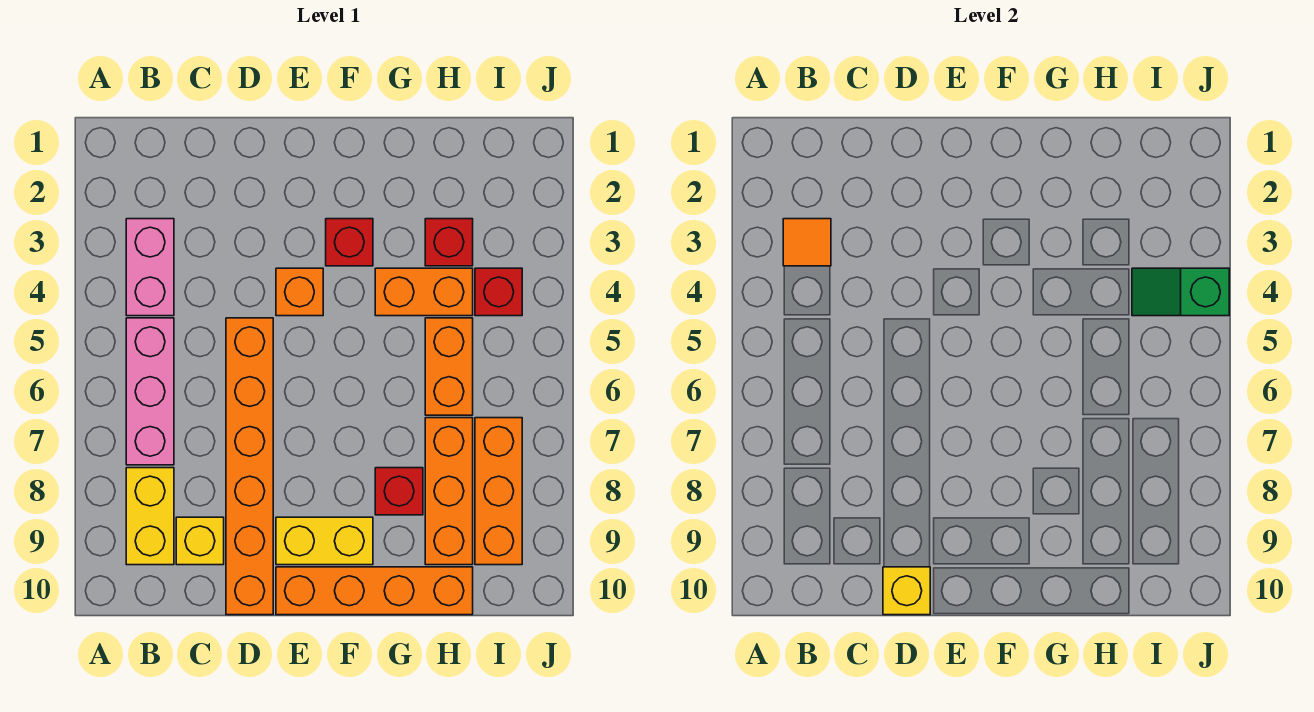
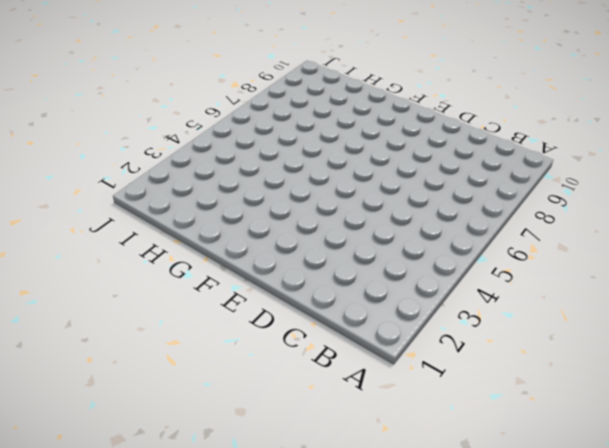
none -> pink brick B3:B4 level 1
none -> pink brick B5:B7 level 1
none -> yellow brick B8:B9 level 1

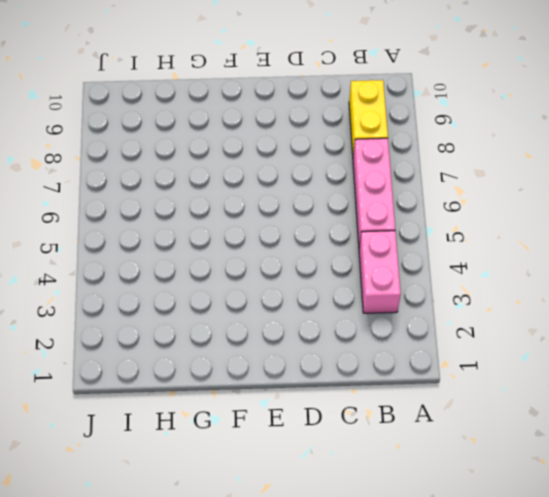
none -> yellow brick C9 level 1
none -> orange brick D5:D10 level 1
none -> orange brick E4 level 1

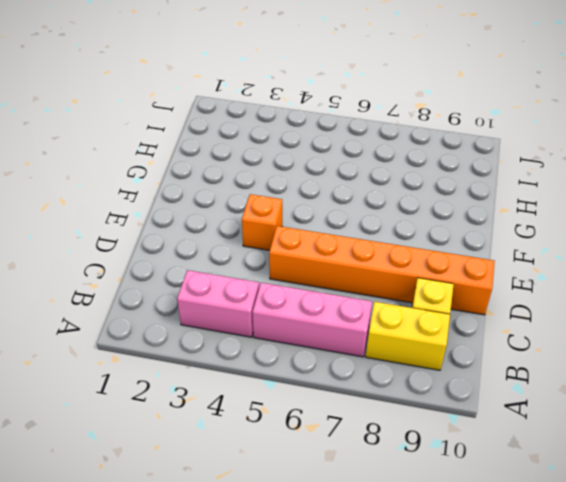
none -> yellow brick E9:F9 level 1
none -> orange brick E10:H10 level 1
none -> red brick F3 level 1

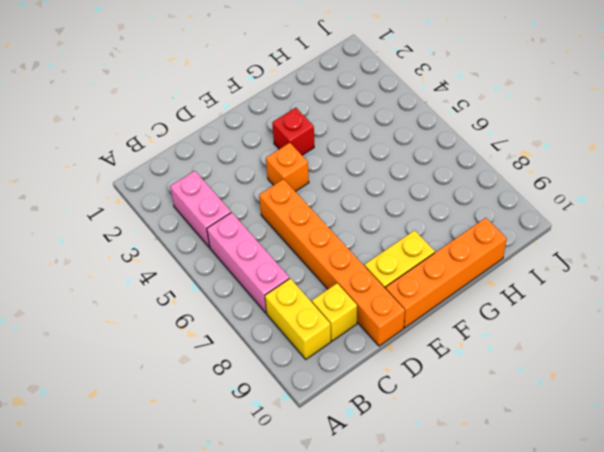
none -> orange brick G4:H4 level 1
none -> red brick G8 level 1
none -> red brick H3 level 1

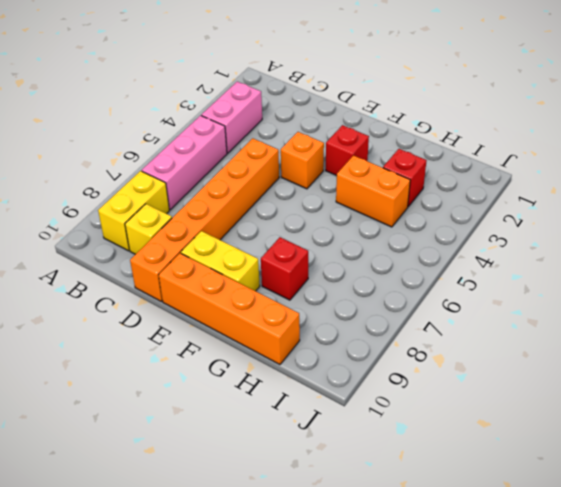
none -> orange brick H5:H6 level 1
none -> orange brick H7:H9 level 1
none -> red brick I4 level 1

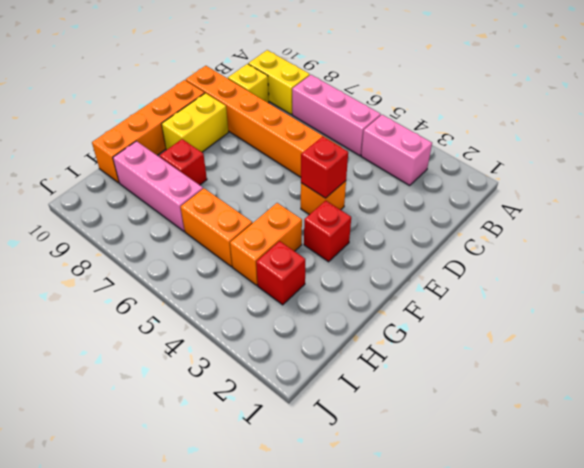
red brick E4 level 2 -> red brick I4 level 1
pink brick H7:H9 level 1 -> orange brick H7:H9 level 1
none -> orange brick I7:I9 level 1
none -> orange tile B3 level 2
none -> yellow brick D10 level 2

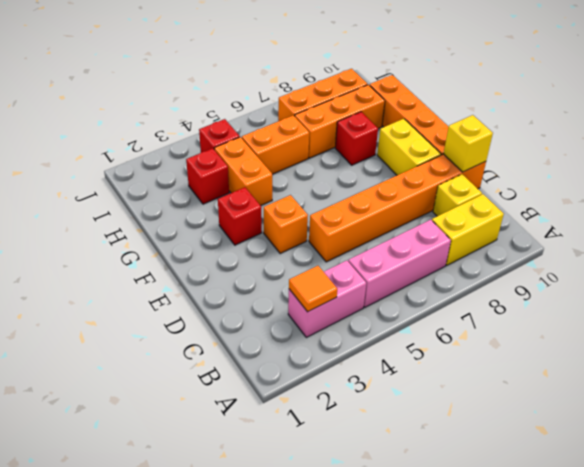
none -> green slope I4:J4 level 2 top J

